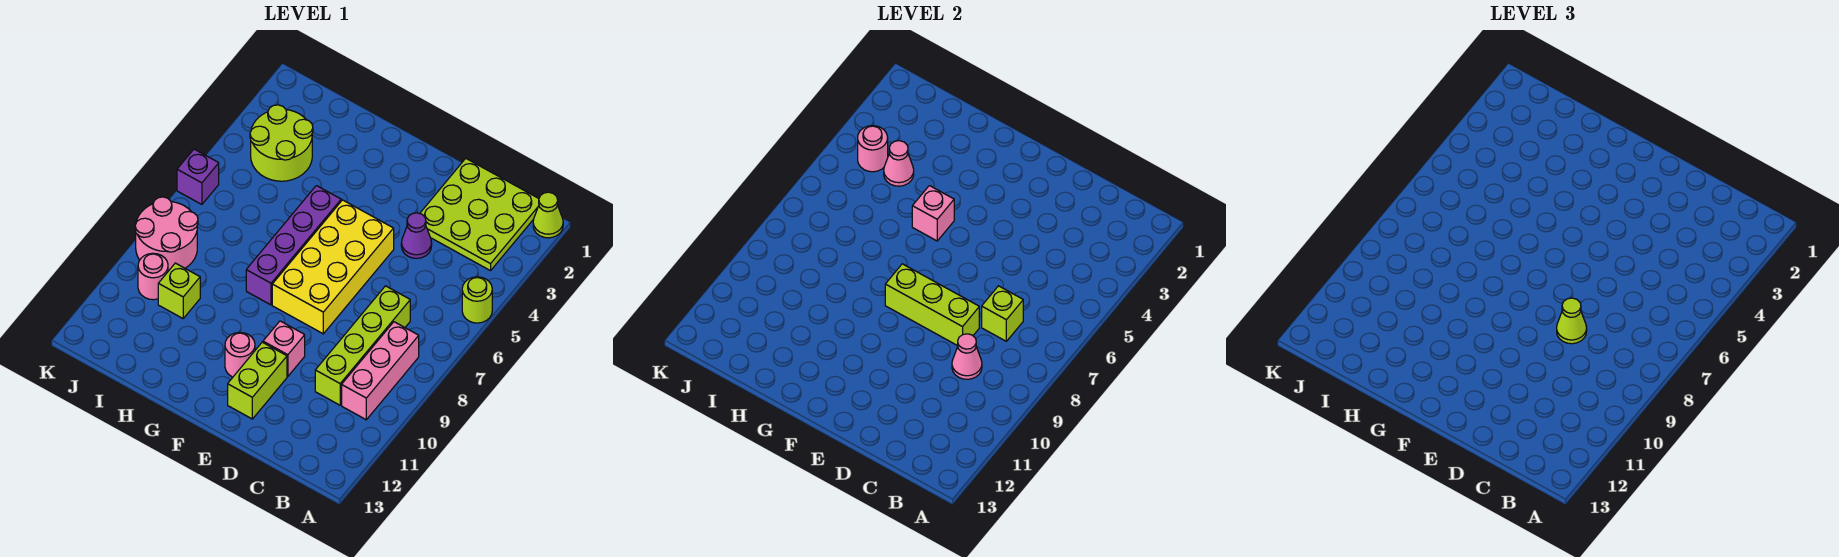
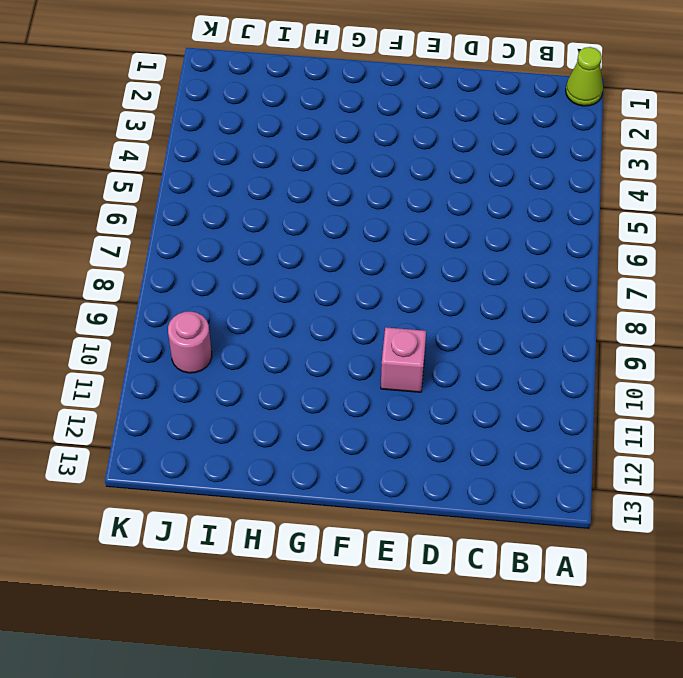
none -> lime round brick A5 level 1
none -> lime plate B1:D3 level 1
none -> pink brick B8:B10 level 1

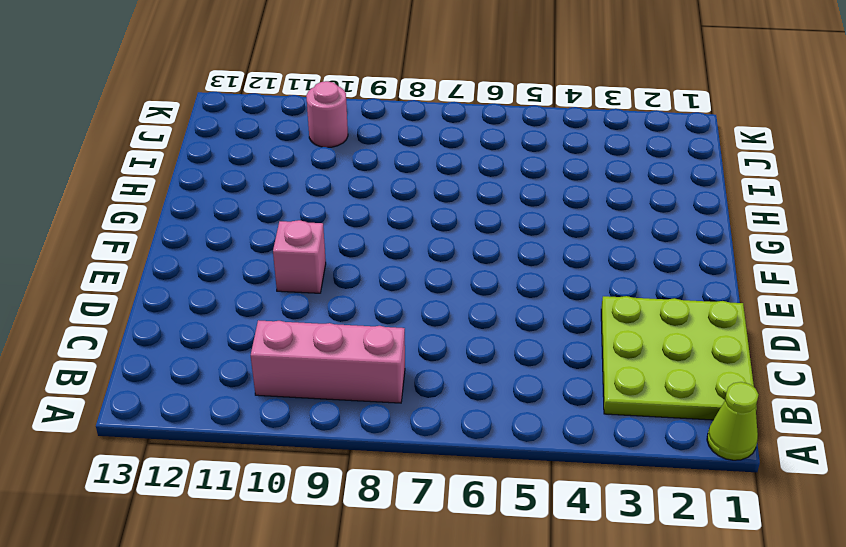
none -> lime round brick A5 level 1
none -> lime brick C7:C10 level 1
none -> purple cone D4 level 1

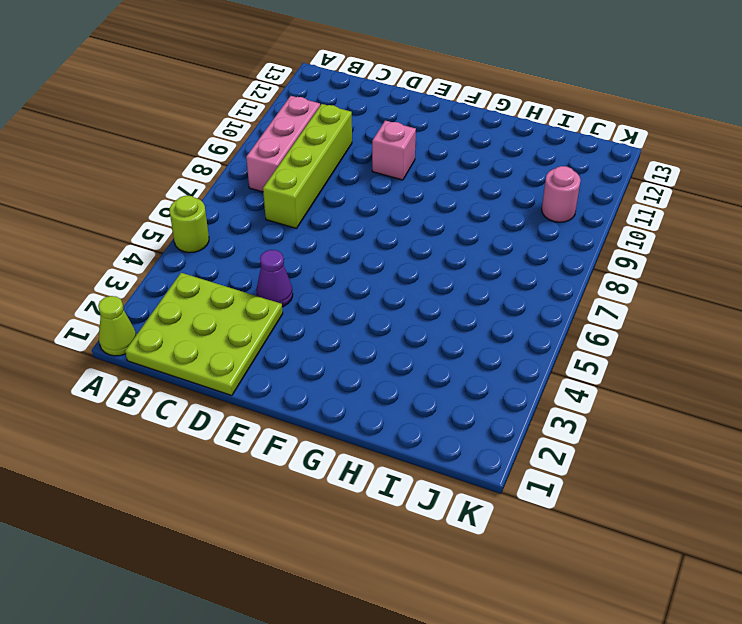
none -> yellow brick E5:F8 level 1
none -> lime brick E11:E12 level 1
none -> pink round brick F11 level 1

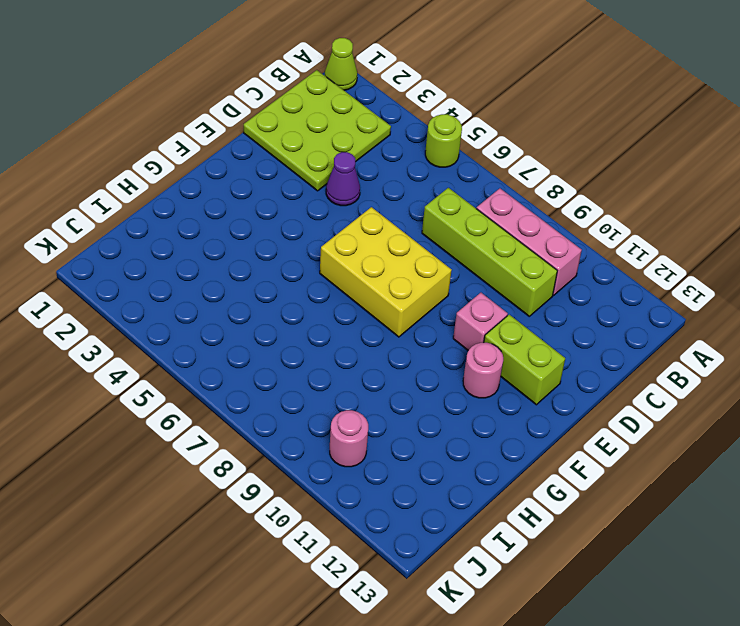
yellow brick E6:F8 level 1 -> yellow brick E5:F8 level 1
none -> purple brick G5:G8 level 1
none -> lime round brick I3:J4 level 1
none -> lime brick I10 level 1

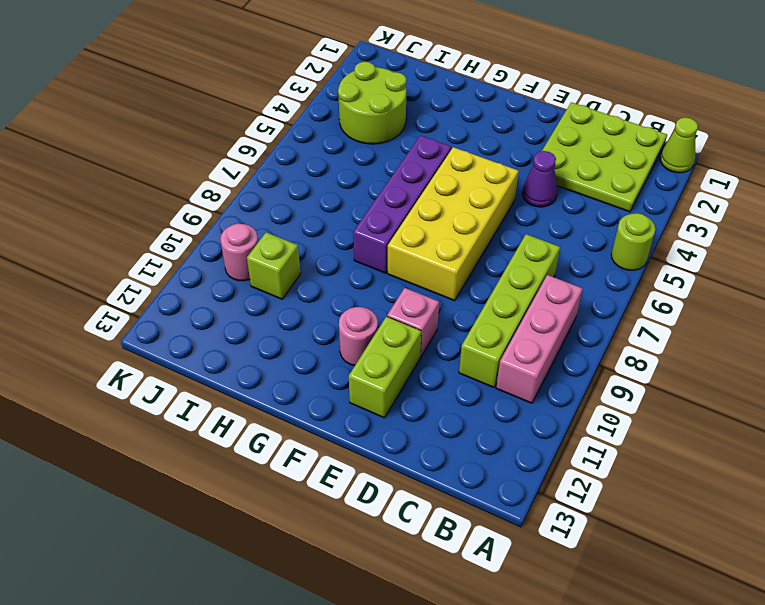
none -> pink round brick J8:K9 level 1
none -> purple brick K6 level 1
none -> lime brick C7 level 2

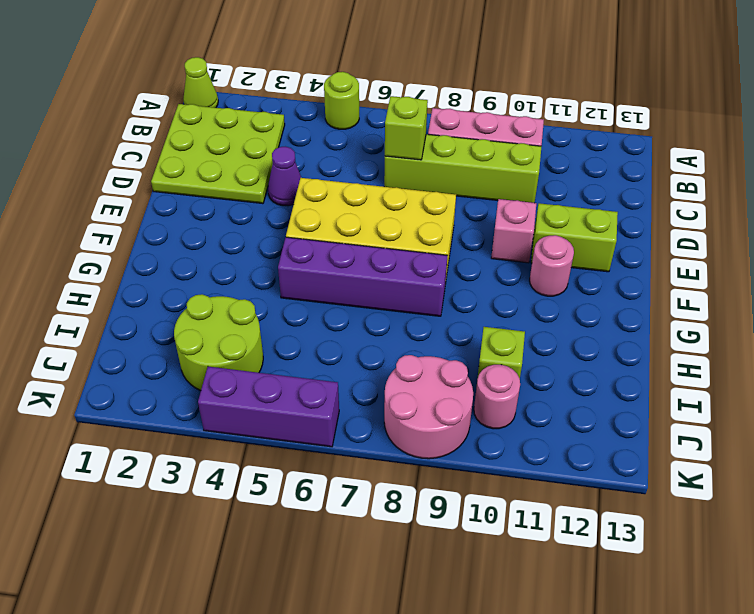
purple brick K4:K6 level 1 -> purple brick K6 level 1
none -> pink cone C9 level 2
none -> lime brick D8:F8 level 2
none -> pink brick G5 level 2

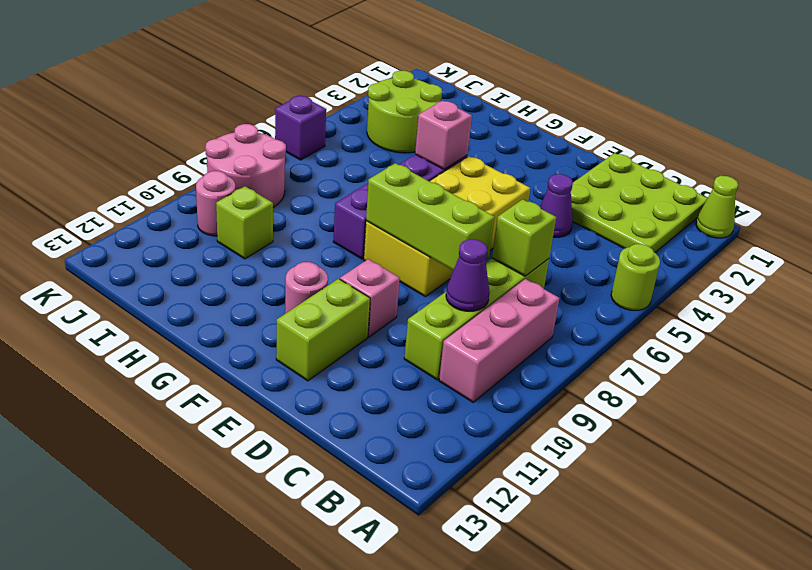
purple cone C9 level 2 -> pink cone C9 level 2
none -> pink cone I4 level 2
none -> pink round brick J4 level 2
none -> lime cone D8 level 3

